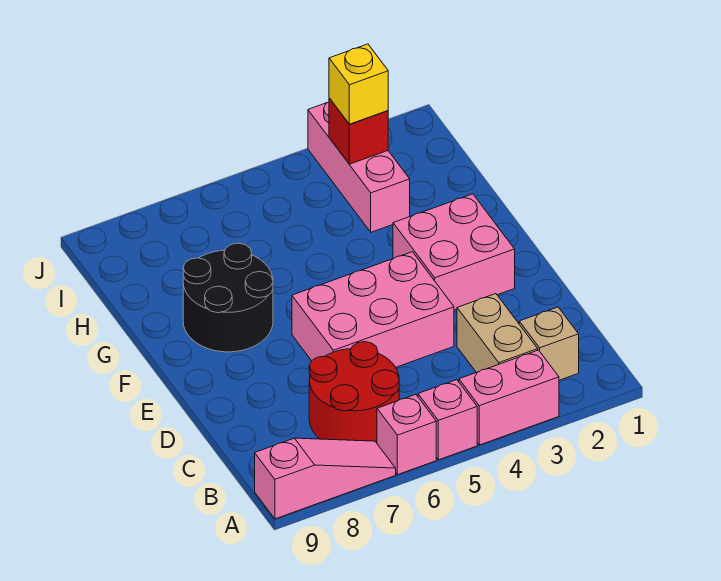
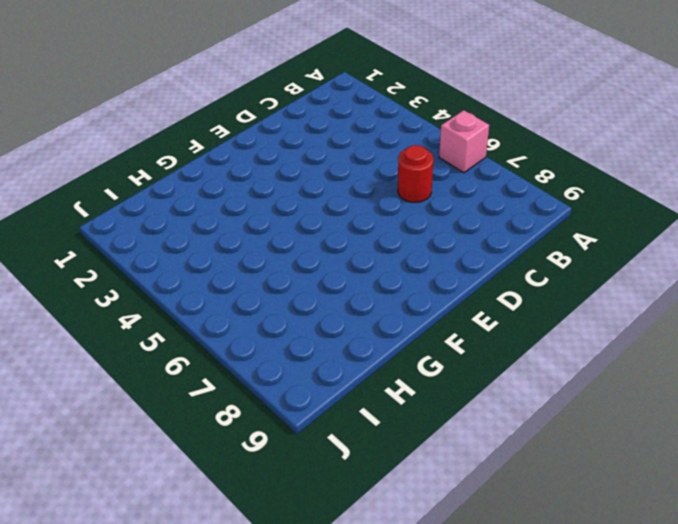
red round brick C6 level 1 -> red round brick B6:C7 level 1
none -> pink brick A3:A4 level 1
none -> pink brick A5 level 1
none -> pink slope A7:A9 level 1 top 9

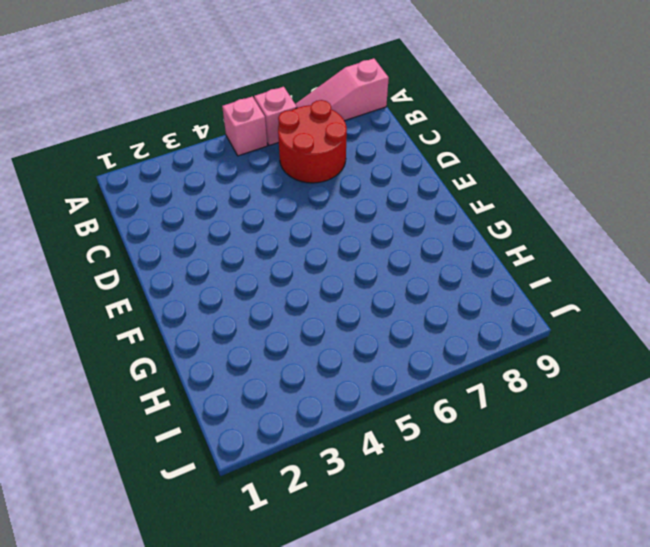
none -> pink brick A3:A4 level 1
none -> tan brick B2 level 1
none -> tan brick B3:C3 level 1

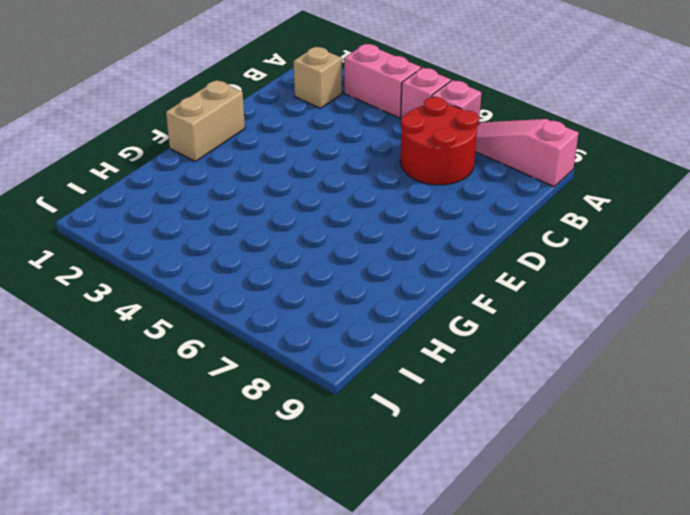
tan brick E1:F1 level 1 -> tan brick B3:C3 level 1
none -> pink brick D4:E6 level 1
none -> pink brick E2:F3 level 1
none -> black round brick F7:G8 level 1

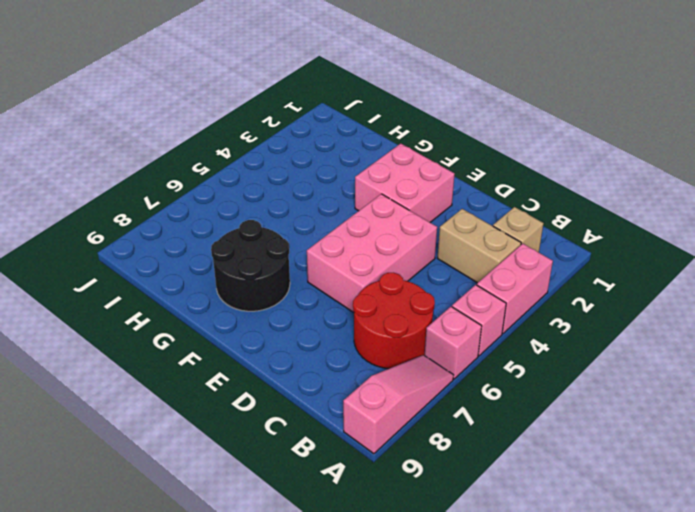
none -> pink brick H3:J3 level 1
none -> red brick I3 level 2
none -> yellow brick I3 level 3

